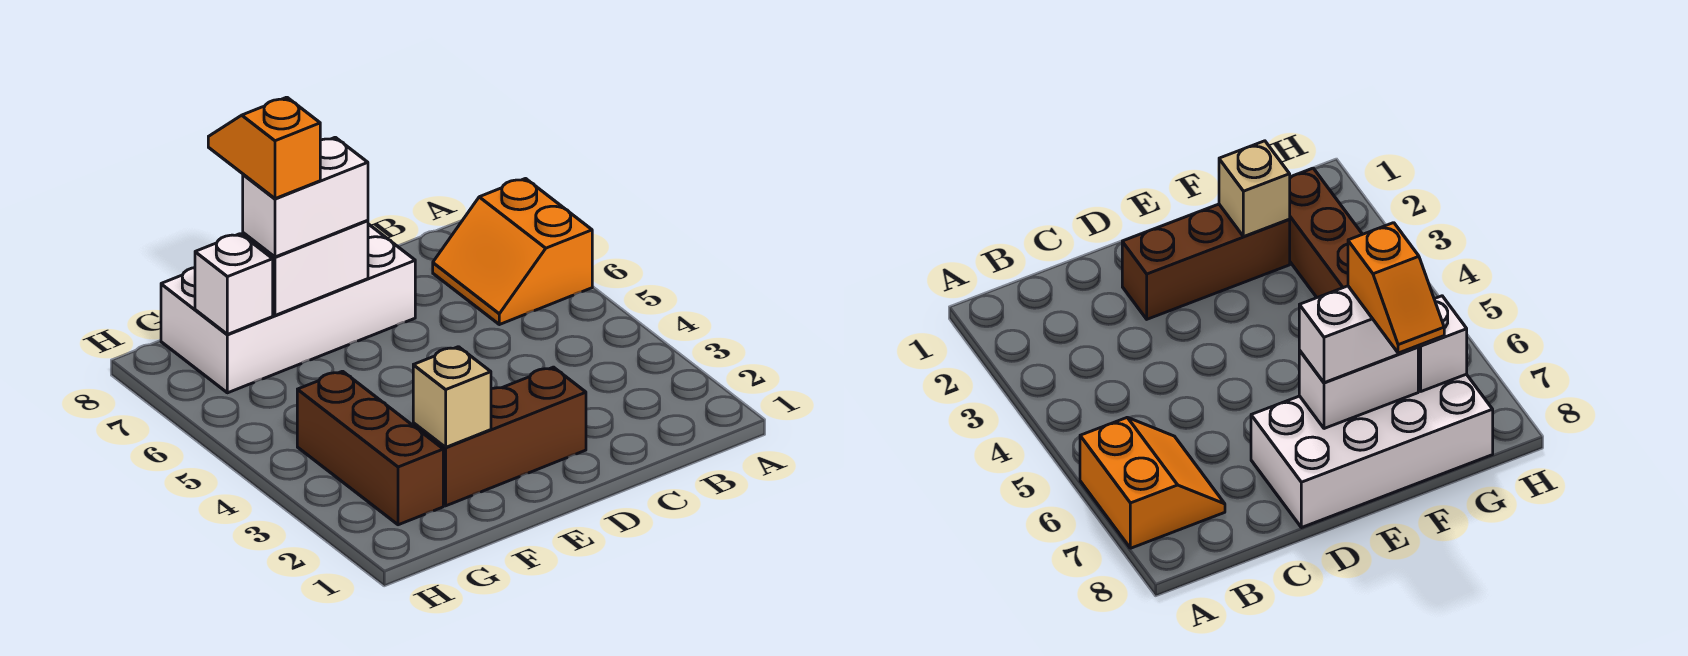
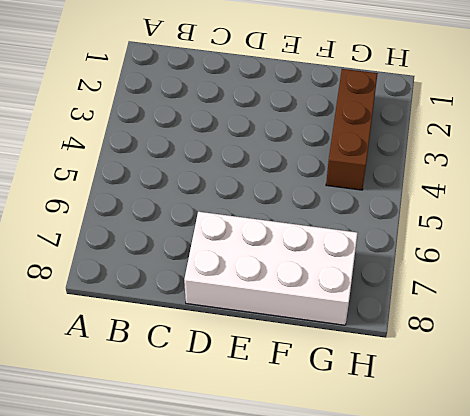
none -> orange slope A6:B7 level 1 top A
none -> brown brick D2:F2 level 1

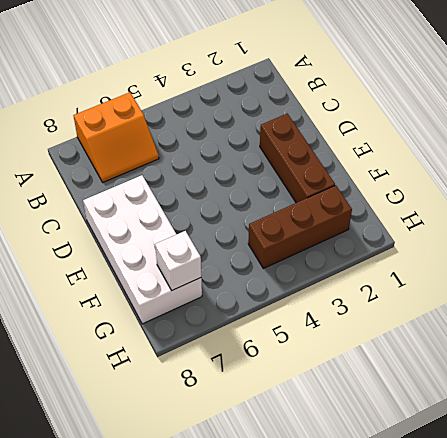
none -> white brick E7:F7 level 2
none -> tan brick F2 level 2

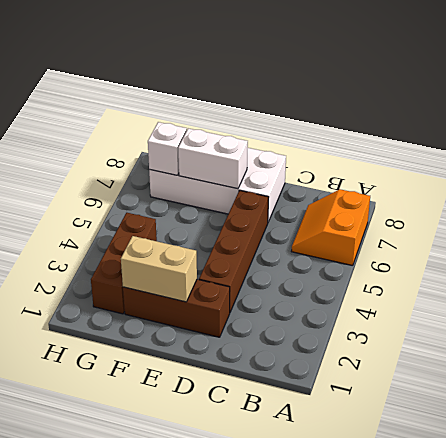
brown brick D3:D6 level 1 -> none
tan brick E2:F2 level 2 -> tan brick F2 level 2
none -> white brick E7:F7 level 3
none -> orange slope F7:F8 level 4 top 7

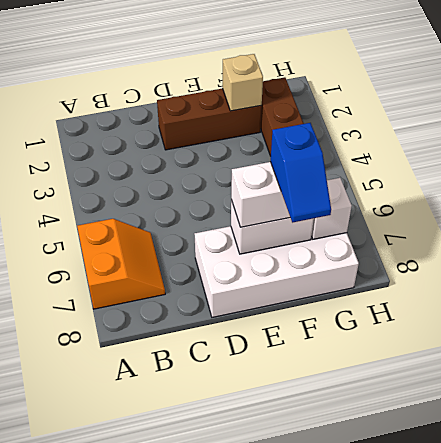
blue slope F7:F8 level 4 top 7 -> orange slope F7:F8 level 4 top 7

